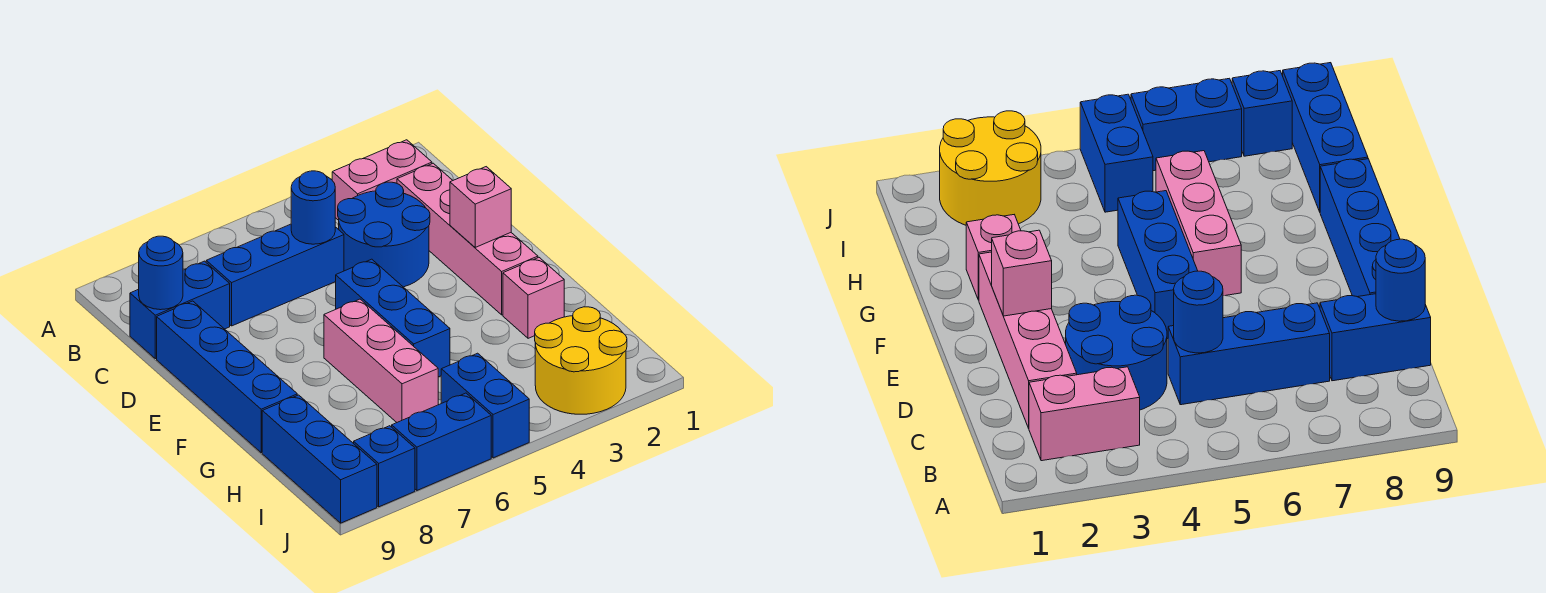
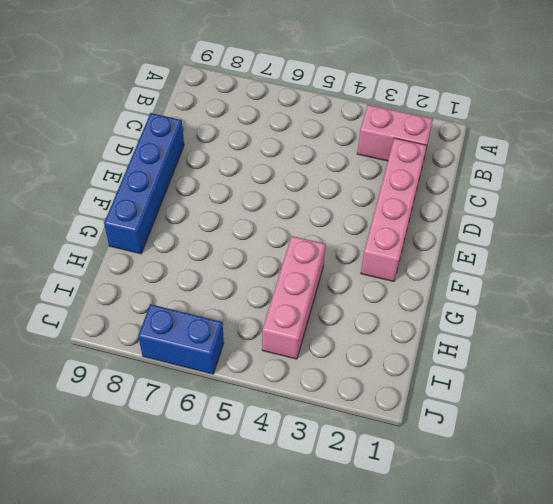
pink brick G4:I4 level 1 -> pink brick F6:H6 level 1
none -> blue round brick C3:D4 level 1
none -> blue brick C5:C7 level 1
none -> blue brick C8:C9 level 1

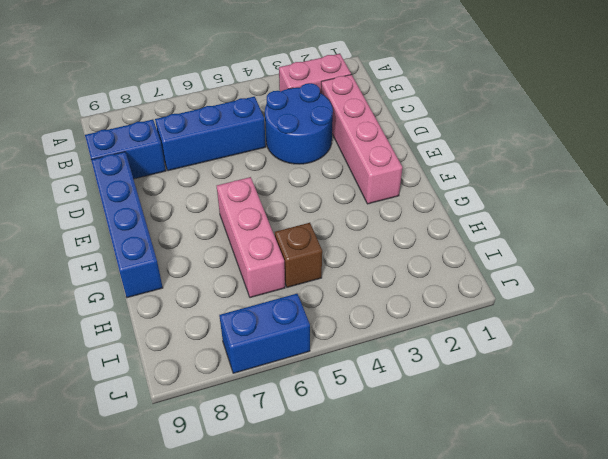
brown brick H5 level 1 -> none
none -> blue brick E5:G5 level 1
none -> pink brick G2 level 1
none -> blue brick H9:J9 level 1

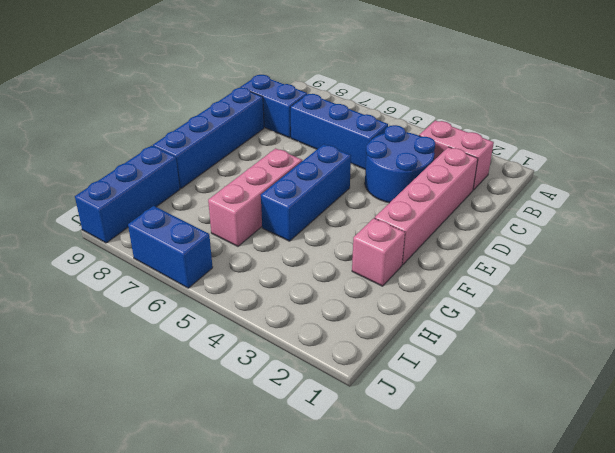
none -> yellow round brick I2:J3 level 1
none -> blue brick I5:J5 level 1
none -> blue brick J8 level 1

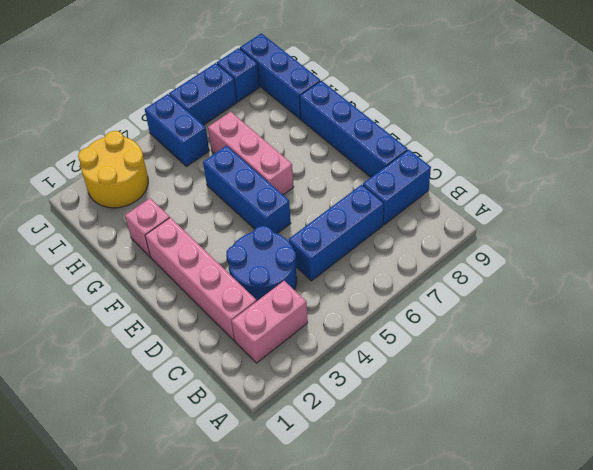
none -> blue round brick C5 level 2
none -> blue round brick C9 level 2
none -> pink brick E2 level 2

